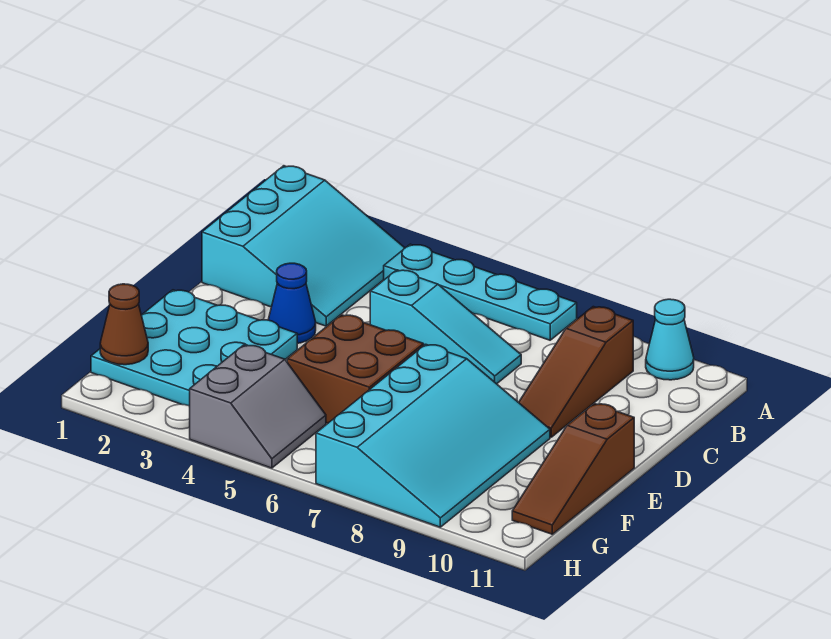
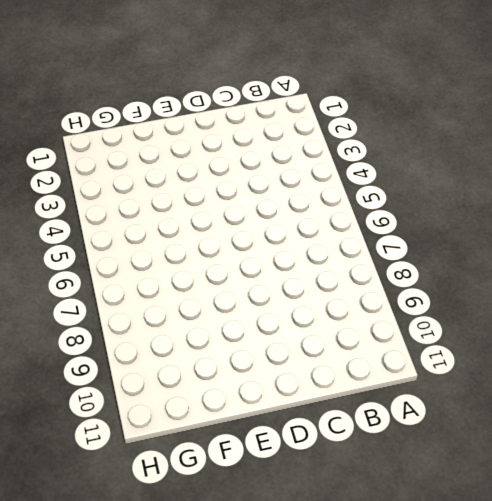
none -> cyan slope A1:C3 level 1 top 1
none -> cyan plate A4:A7 level 1
none -> cyan cone A10 level 1

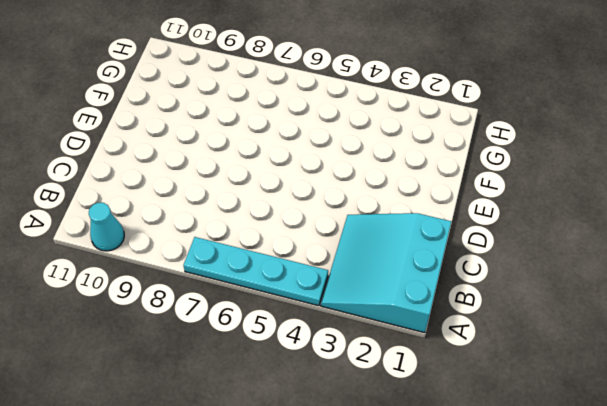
none -> brown slope B9:D9 level 1 top B
none -> cyan slope C5:C7 level 1 top 5
none -> blue cone D3 level 1

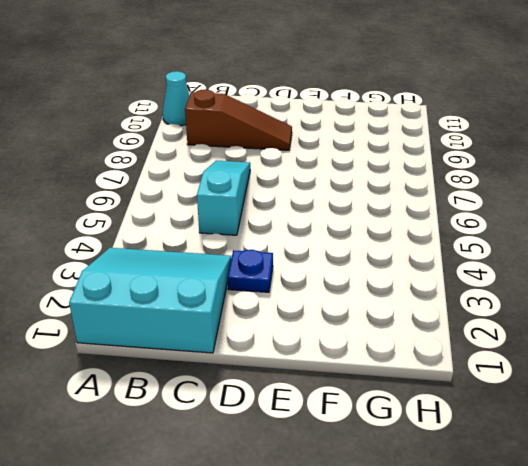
blue plate D3 level 1 -> blue cone D3 level 1
none -> cyan plate A4:A7 level 1
none -> cyan plate E1:G3 level 1
none -> brown brick E5:F6 level 1

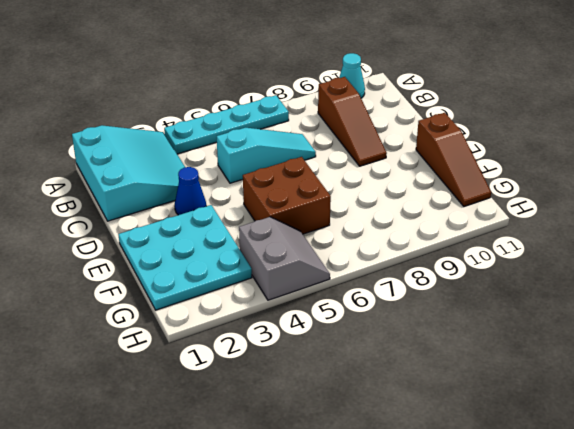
none -> cyan slope E7:H9 level 1 top 7
none -> brown cone G1 level 2

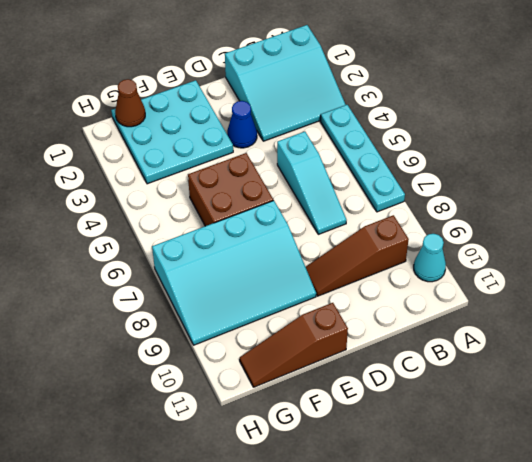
none -> grey slope G4:H5 level 1 top 4

